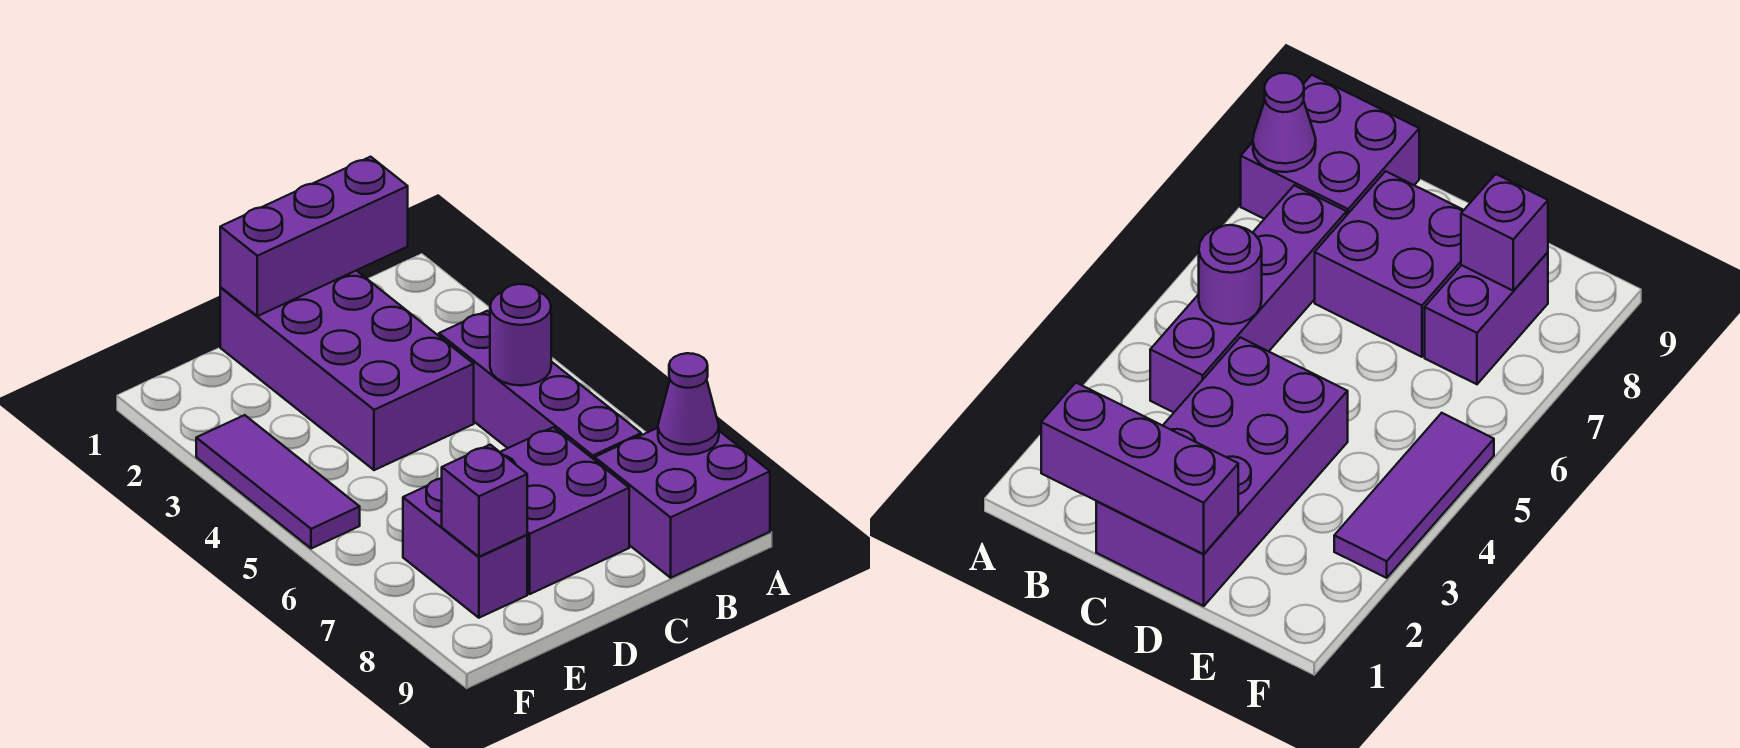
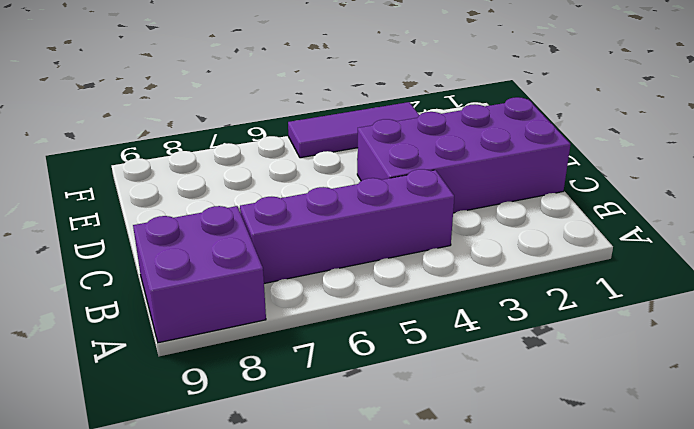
none -> purple brick C7:D8 level 1
none -> purple brick E7:E8 level 1

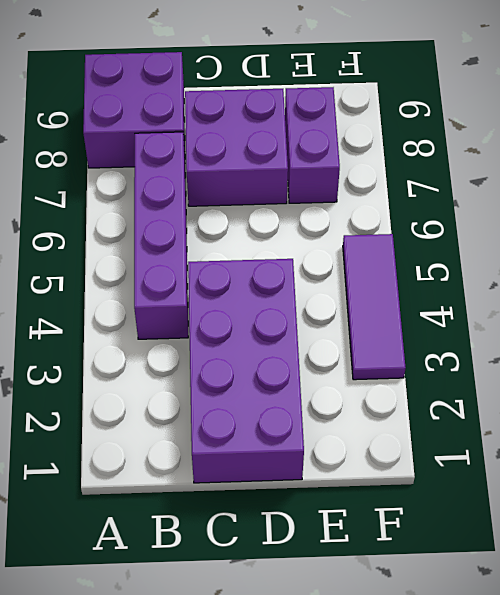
none -> purple cone A8 level 2
none -> purple brick B1:D1 level 2

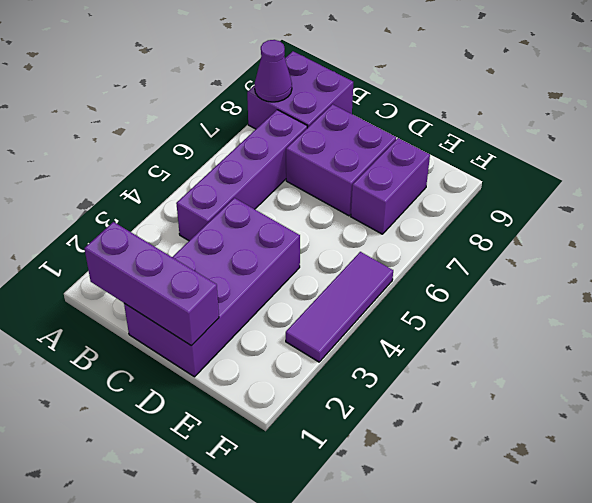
none -> purple round brick B5 level 2
none -> purple brick E8 level 2

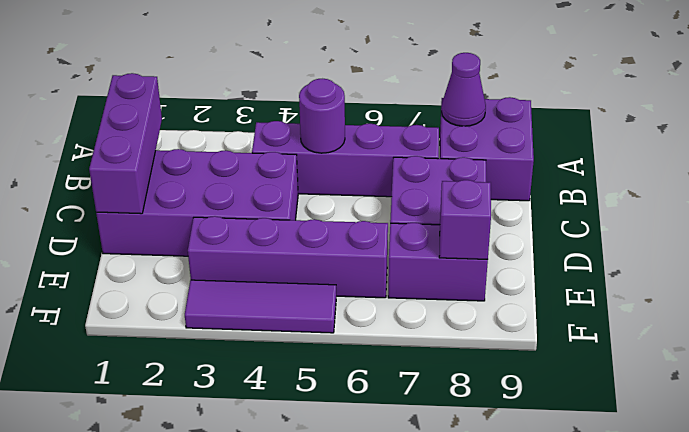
purple brick E3:E6 level 1 -> none

